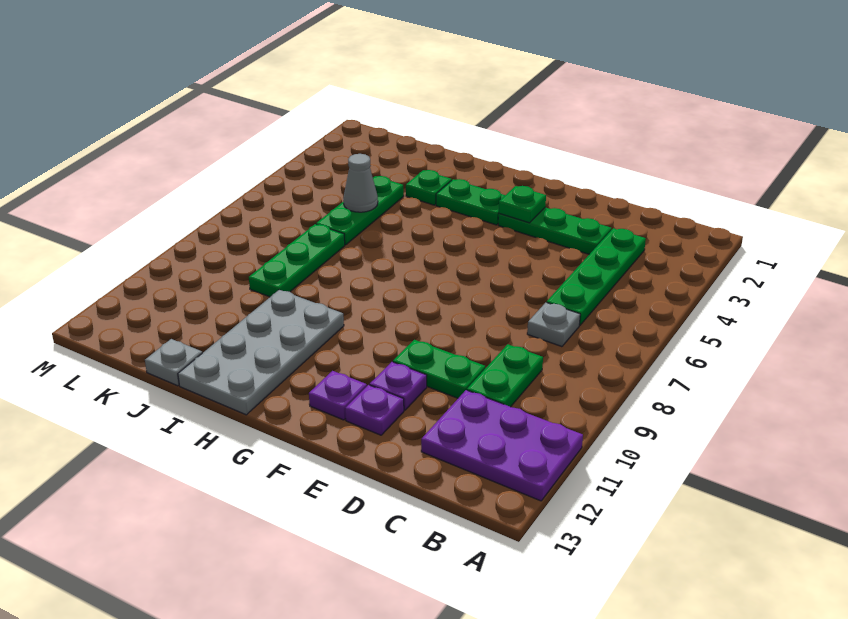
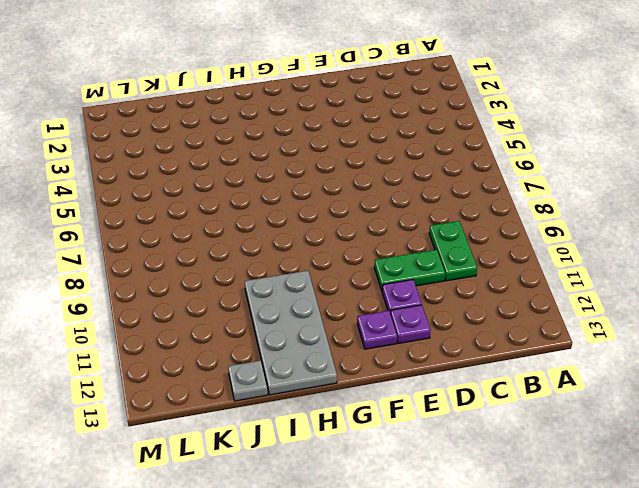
none -> purple plate A11:C12 level 1
none -> green plate C3:C6 level 1
none -> grey plate C7 level 1

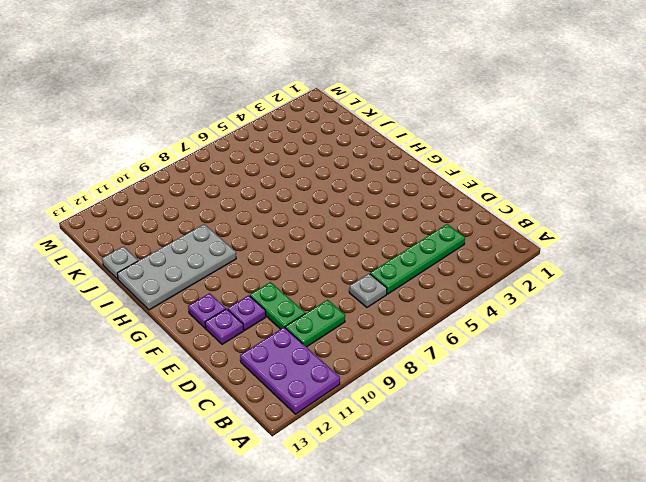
none -> green plate D3:F3 level 1
none -> green plate G3:H3 level 1
none -> green plate I3 level 1

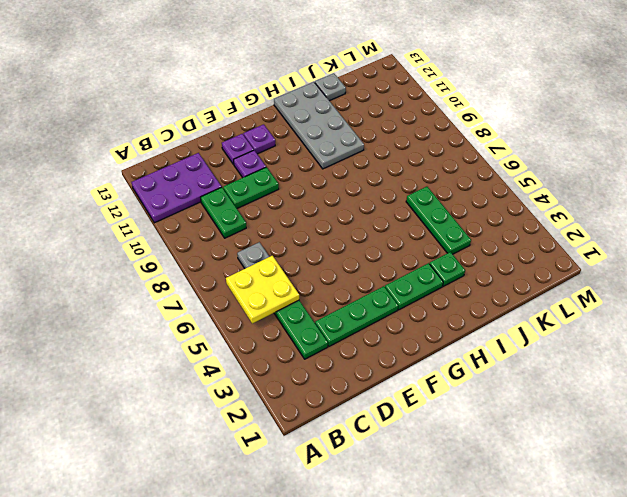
yellow plate B5:C6 level 2 -> none
none -> green plate J7:J9 level 1
none -> green plate F3 level 2
none -> grey cone J5 level 2

